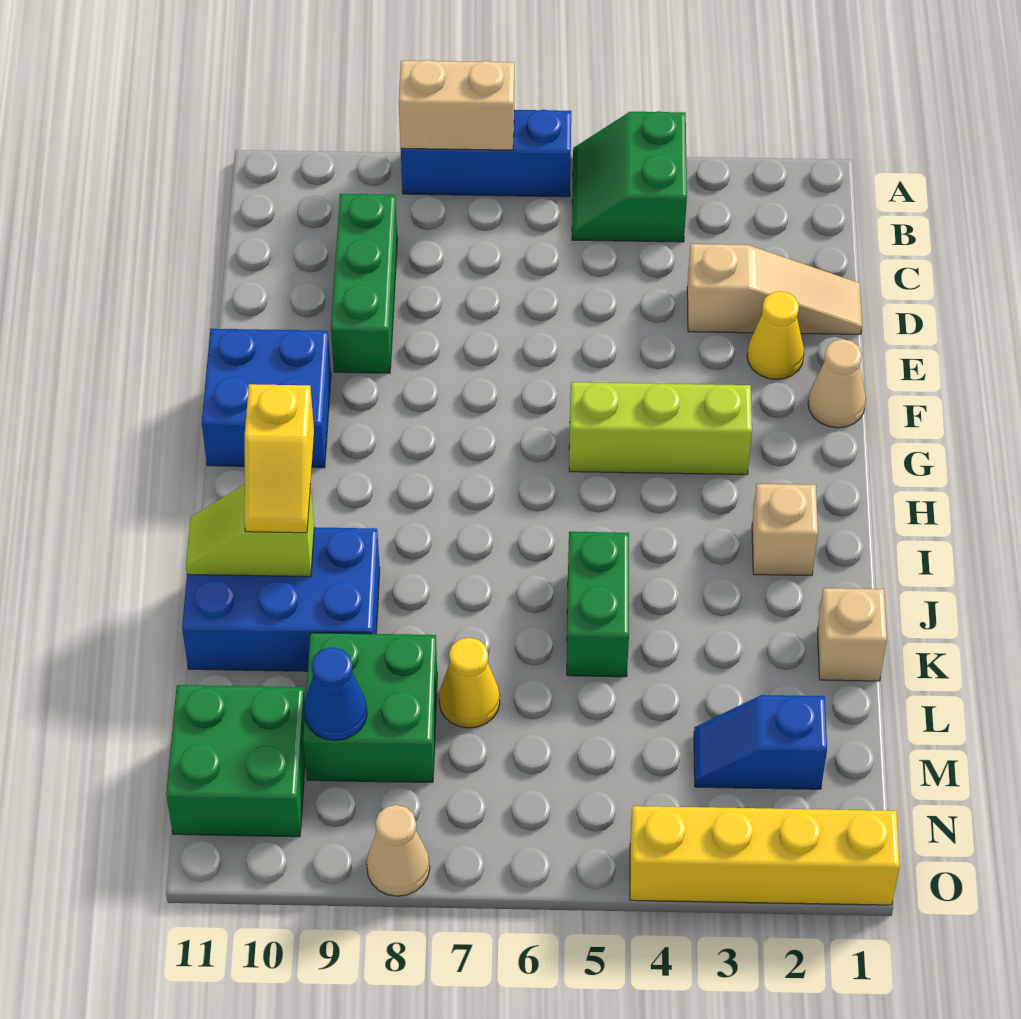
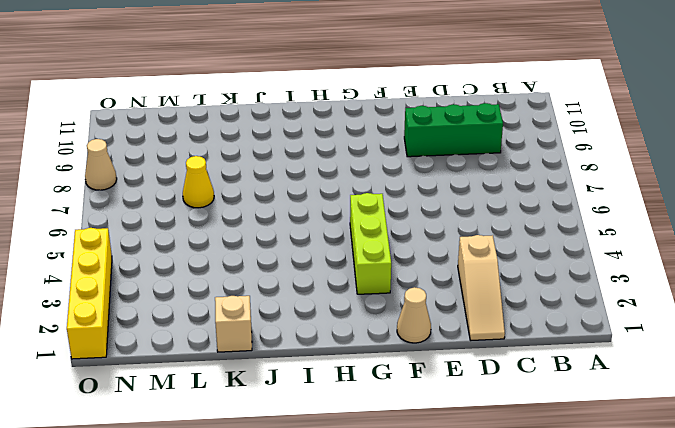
none -> green slope A4:B5 level 1 top 4
none -> blue brick A6:A8 level 1
none -> yellow cone E2 level 1

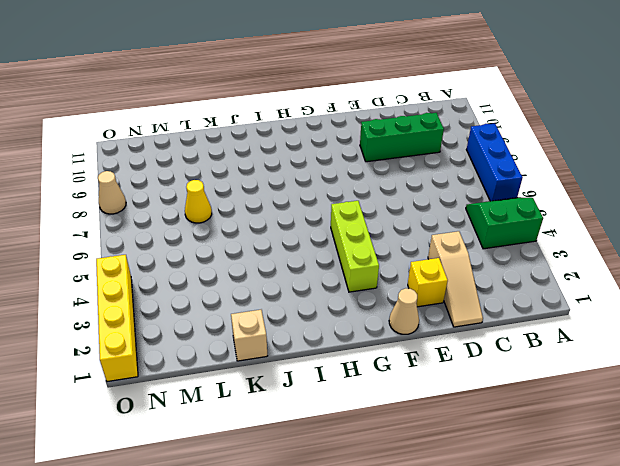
yellow brick E2 level 1 -> yellow cone E2 level 1
none -> blue brick F10:G11 level 1
none -> tan brick I2 level 1
none -> green brick J5:K5 level 1

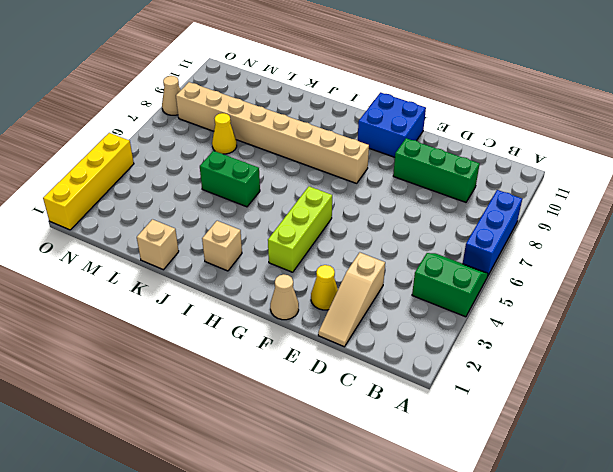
tan brick G8:N8 level 1 -> green brick L8:M9 level 1
none -> blue brick J9:K11 level 1
none -> blue slope M2:M3 level 1 top 2
none -> green brick M10:N11 level 1

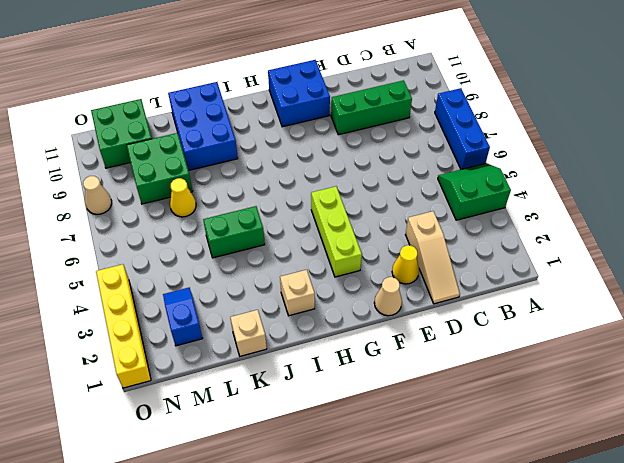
none -> tan brick A7:A8 level 2
none -> lime slope J10:J11 level 2 top 10
none -> blue cone M9 level 2

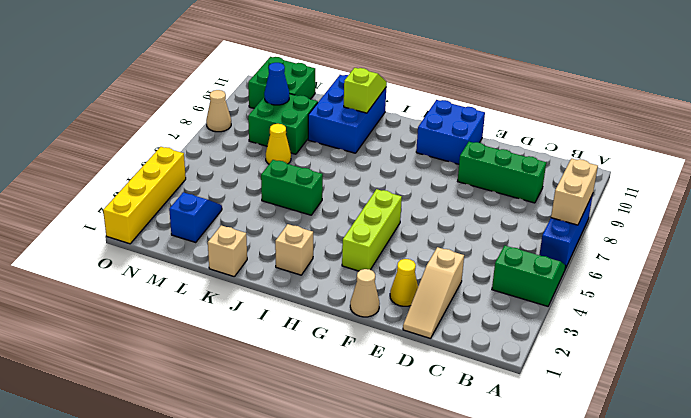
none -> yellow slope I10:J10 level 3 top I

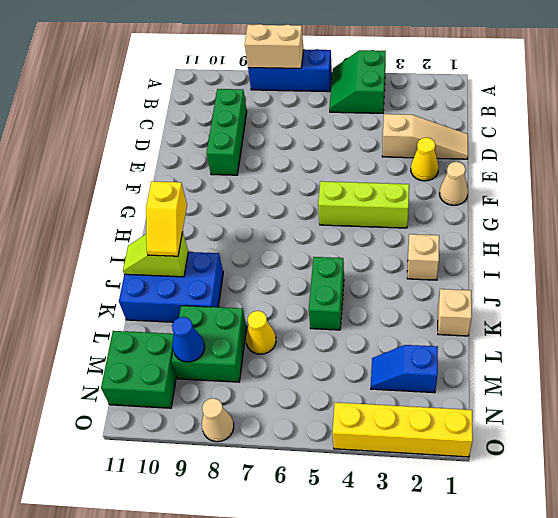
none -> blue brick F10:G11 level 1

